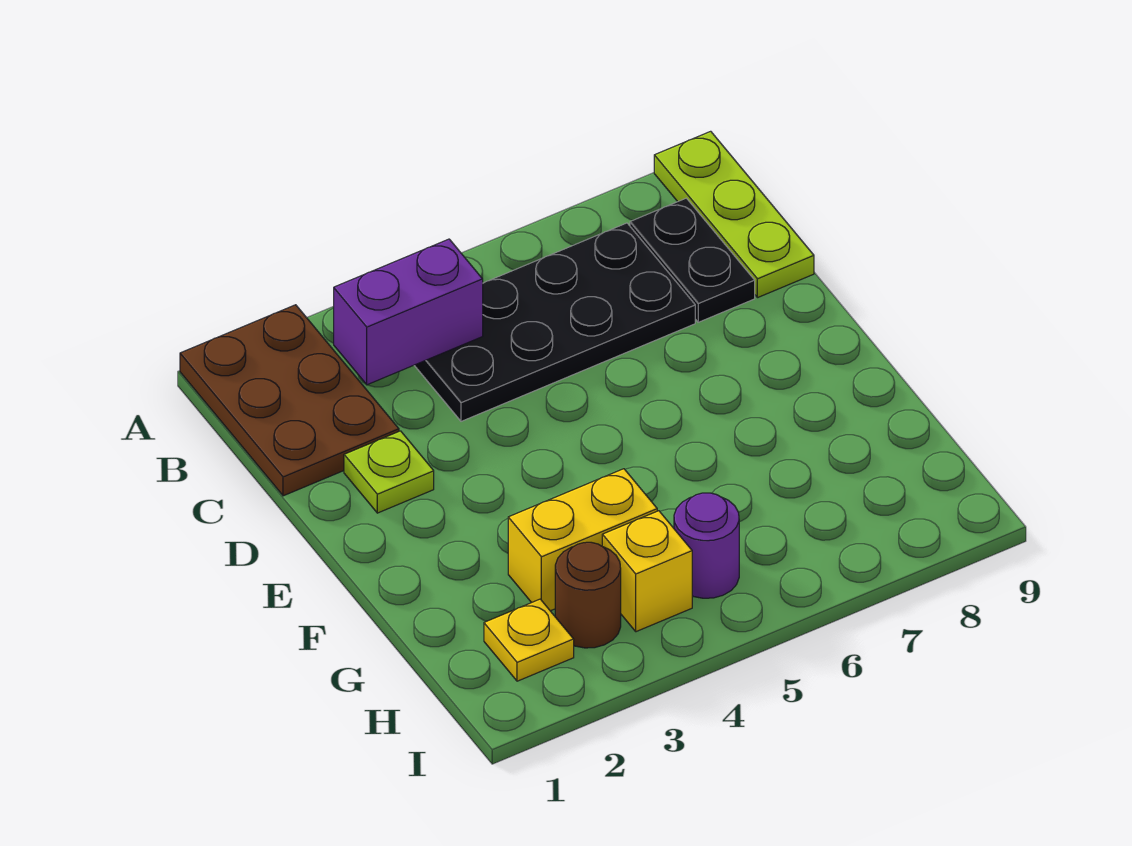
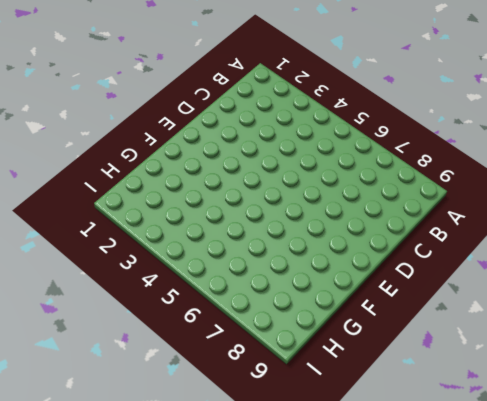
none -> brown plate A1:C2 level 1
none -> lime plate A9:C9 level 1

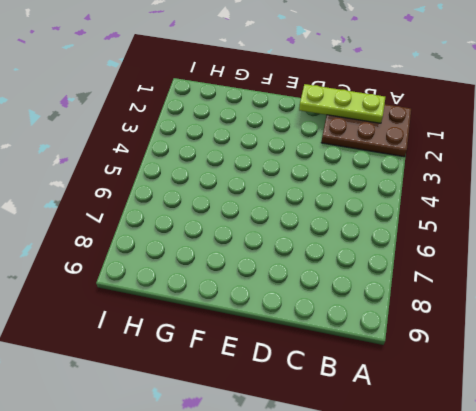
lime plate B1:D1 level 2 -> lime plate A9:C9 level 1
none -> black plate B4:C7 level 1
none -> black plate B8:C8 level 1

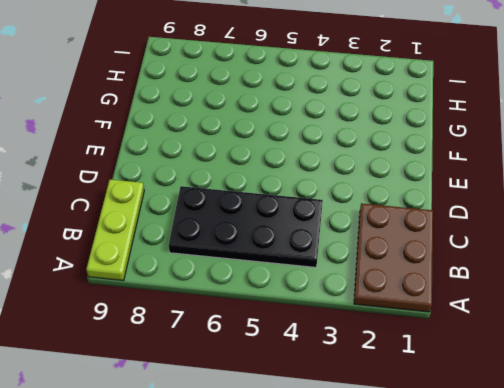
none -> black plate B8:C8 level 1
none -> lime plate D2 level 1

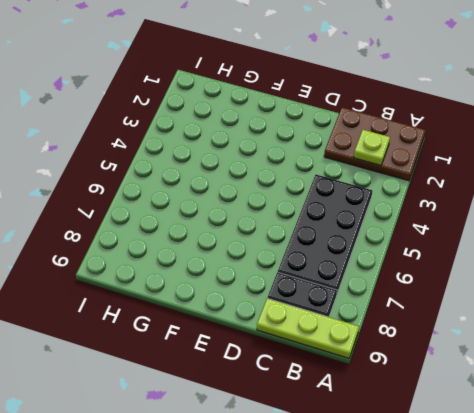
lime plate B2 level 2 -> lime plate D2 level 1
none -> yellow brick G3:G4 level 1
none -> yellow plate H2 level 1

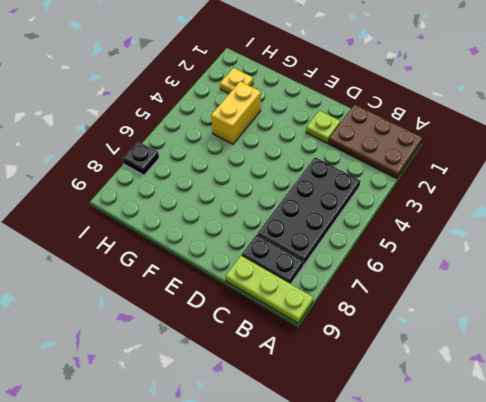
black plate I7 level 1 -> none
none -> brown round brick H3 level 1
none -> yellow brick H4 level 1

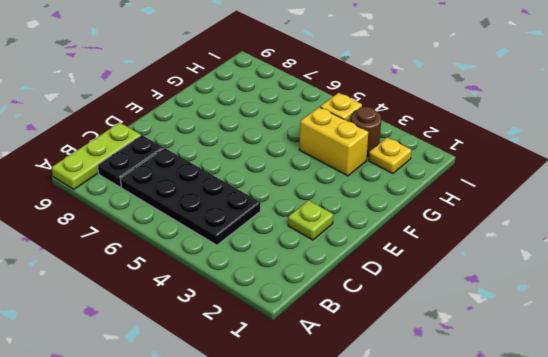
none -> brown plate A1:C2 level 1
none -> purple round brick H5 level 1

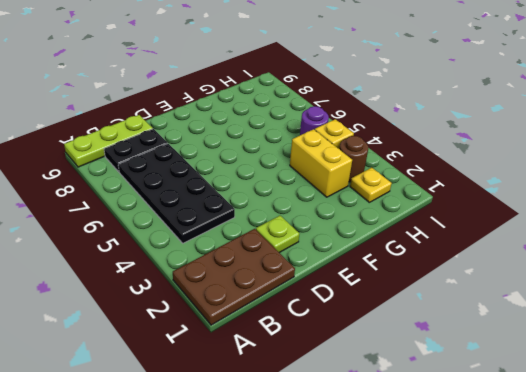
none -> purple brick B3:B4 level 2

